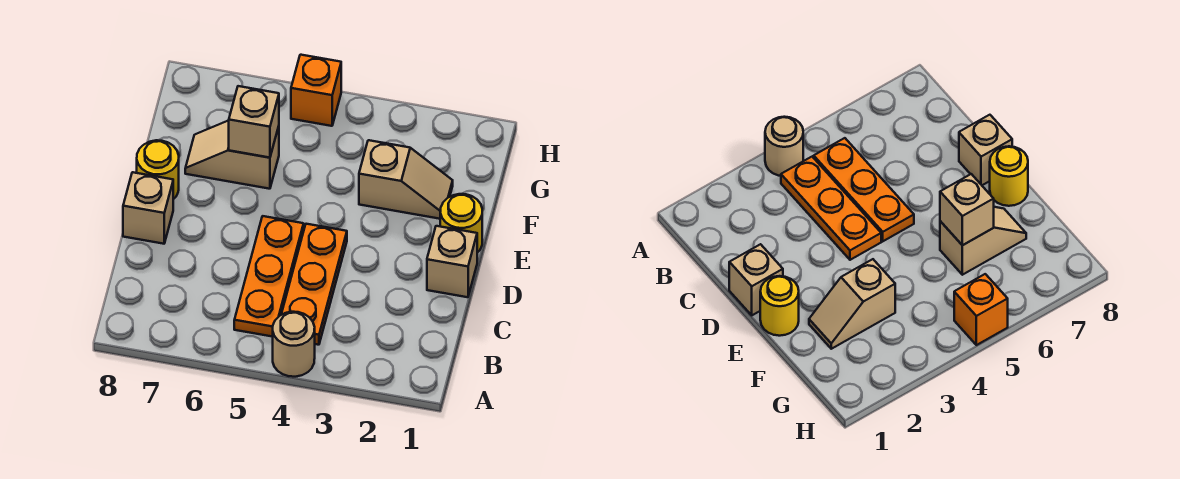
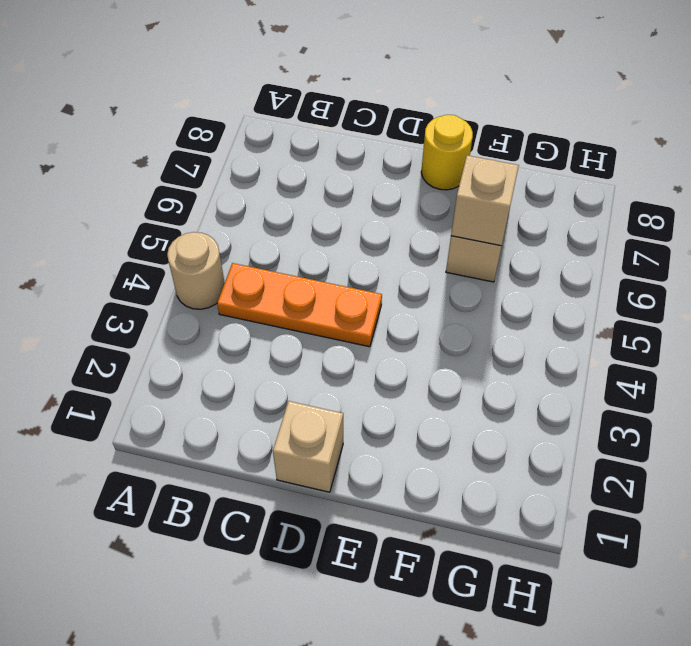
none -> orange plate B5:D5 level 1
none -> tan brick D8 level 1

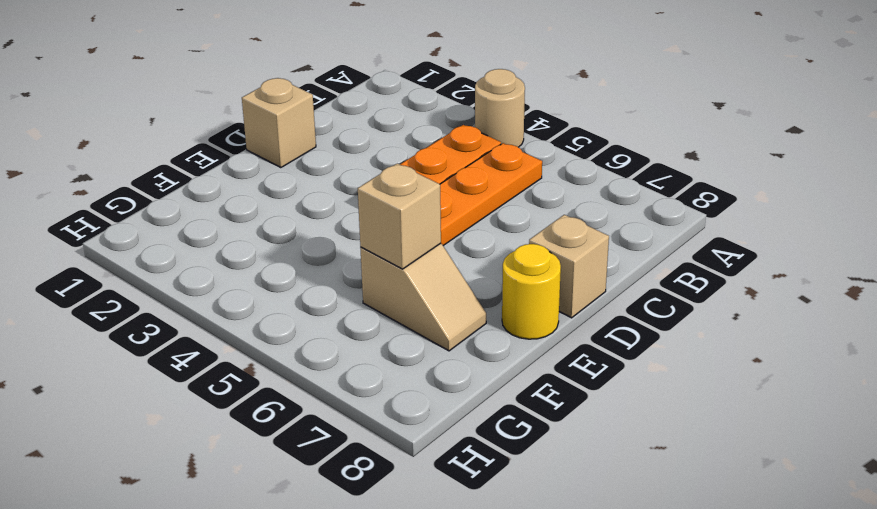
none -> yellow round brick E1 level 1
none -> tan slope F2:F3 level 1 top 3

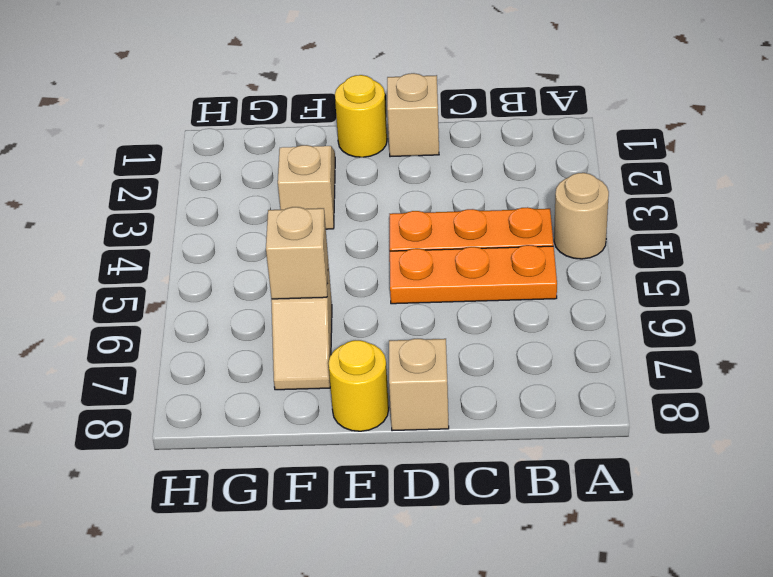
none -> orange brick H5 level 1

